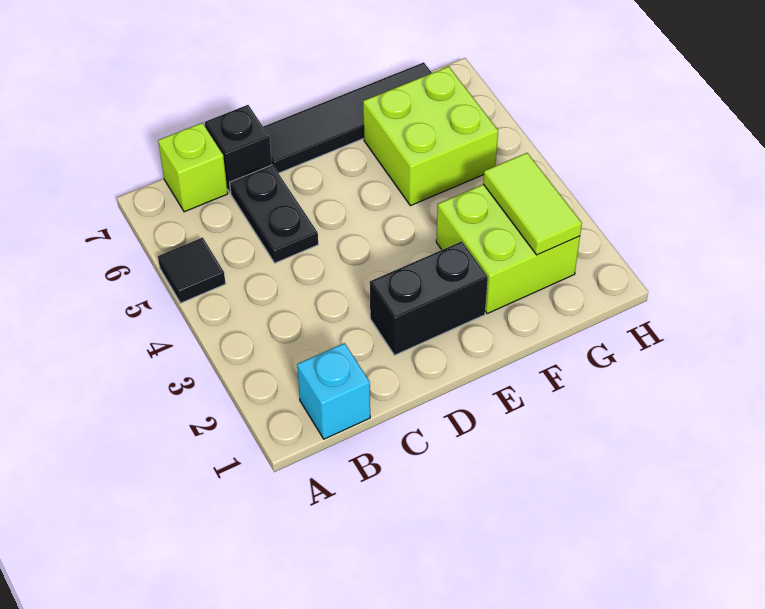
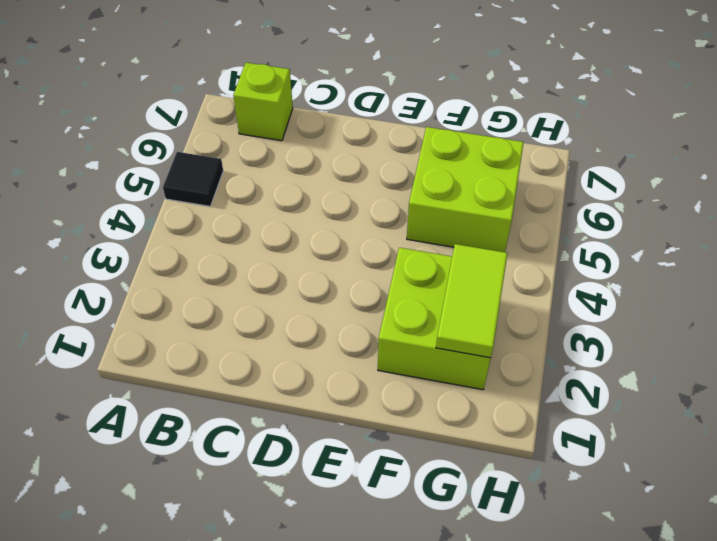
none -> cyan brick B1 level 1
none -> black plate C5:C6 level 1

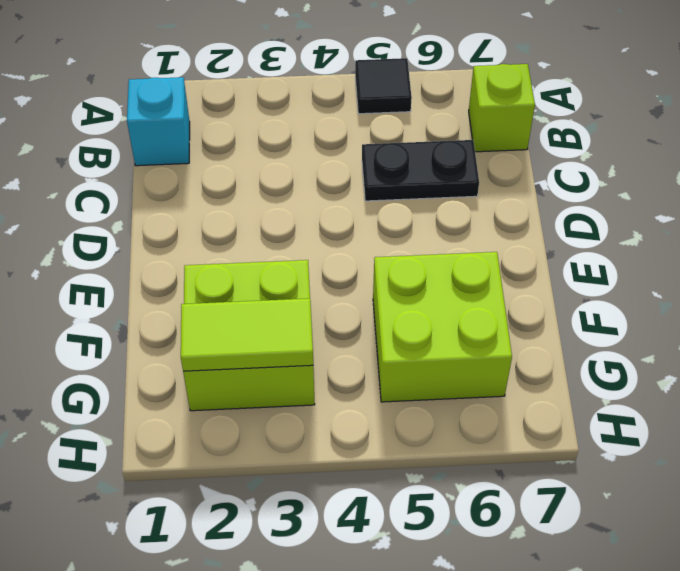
none -> black brick C7 level 1
none -> black brick D2:E2 level 1

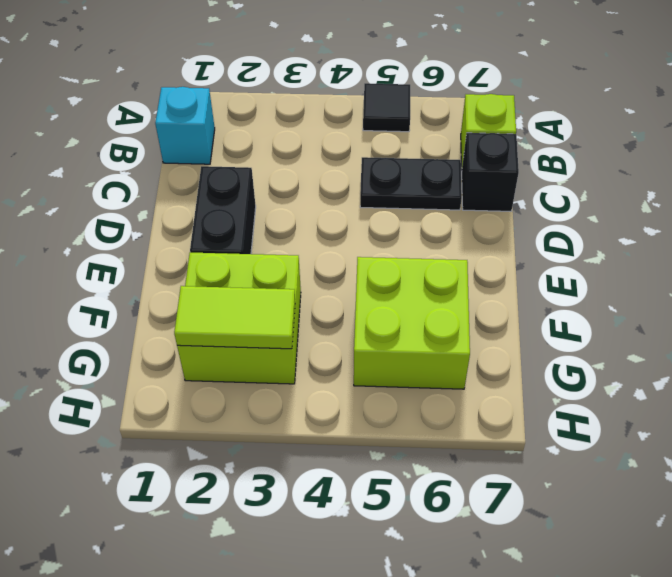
none -> black tile D7:G7 level 1

